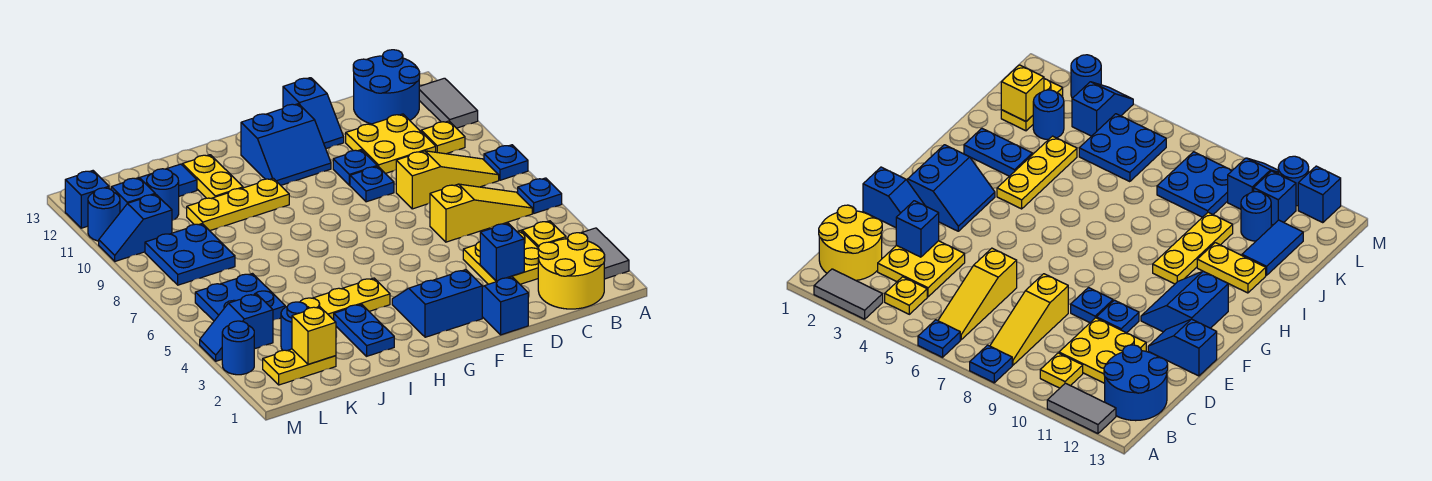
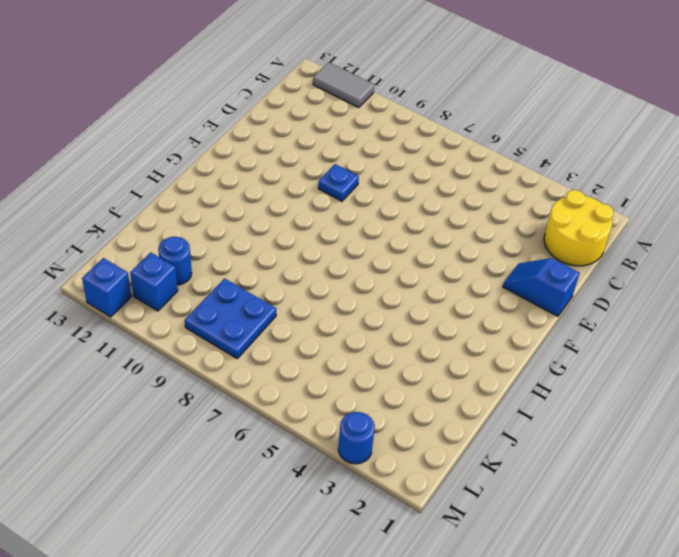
none -> grey tile A2:A3 level 1
none -> blue plate A6 level 1
none -> blue plate A8 level 1
none -> yellow plate B4 level 1

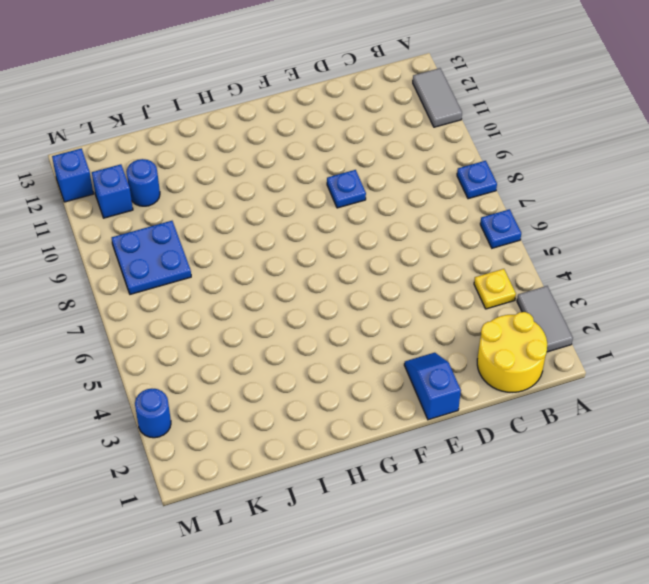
none -> yellow slope B6:D6 level 1 top D
none -> yellow slope B8:D8 level 1 top D
none -> yellow plate B10 level 1
none -> blue round brick B12:C13 level 1

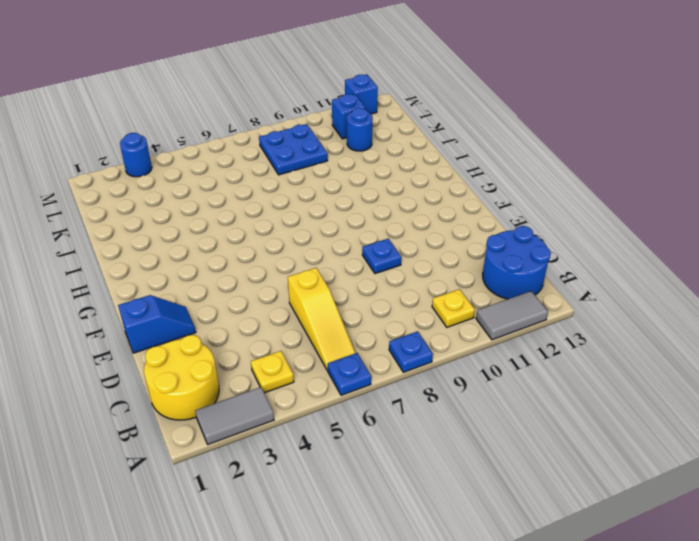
none -> yellow slope B8:D8 level 1 top D
none -> yellow plate C3:D4 level 1
none -> yellow plate C10:D11 level 1
none -> blue plate E10 level 1

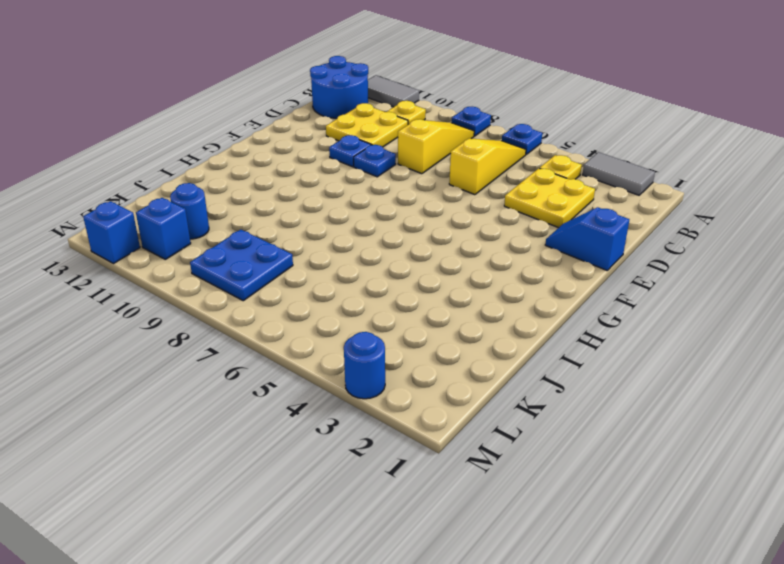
none -> yellow round brick B1:C2 level 1
none -> blue slope E12:E13 level 1 top 13
none -> blue slope F2:G3 level 1 top 2
none -> blue slope F11:G12 level 1 top 12

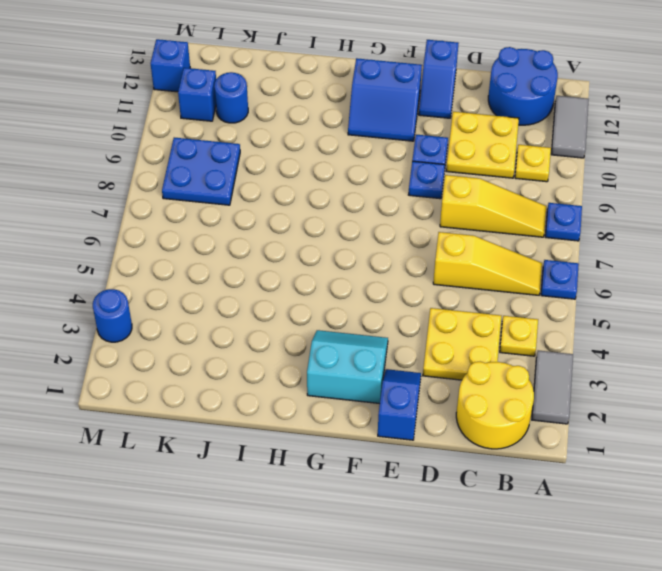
cyan slope F2:G3 level 1 top 2 -> blue slope F2:G3 level 1 top 2
none -> yellow plate H4:J4 level 1
none -> yellow plate H10:J10 level 1
none -> blue plate I2:I3 level 1
none -> yellow plate I11:I12 level 1

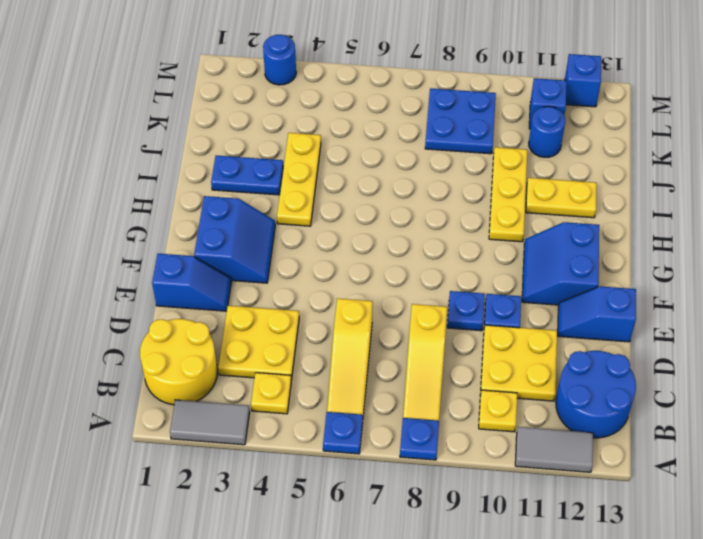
none -> blue tile J12:K12 level 1
none -> yellow plate K2:L2 level 1
none -> blue round brick K3 level 1
none -> blue plate K5:L6 level 1

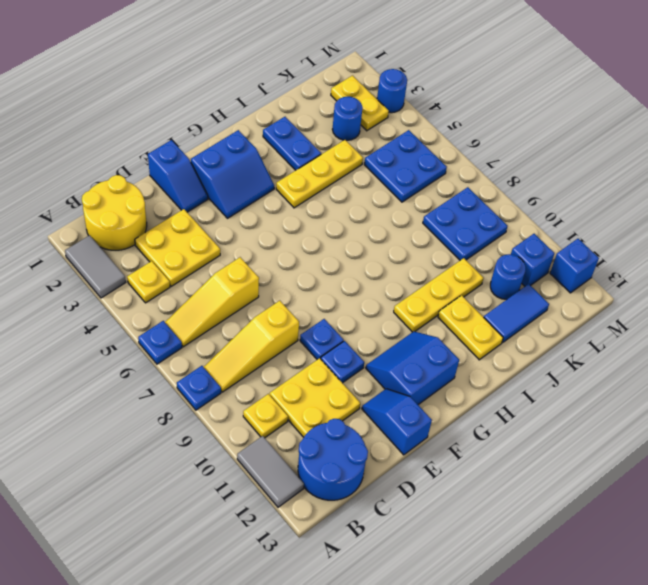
yellow plate L2:L3 level 1 -> yellow plate K2:L2 level 1
none -> blue slope L4:M4 level 1 top L
none -> blue slope L10:M10 level 1 top L
none -> blue round brick M11 level 1
none -> blue brick D3 level 2

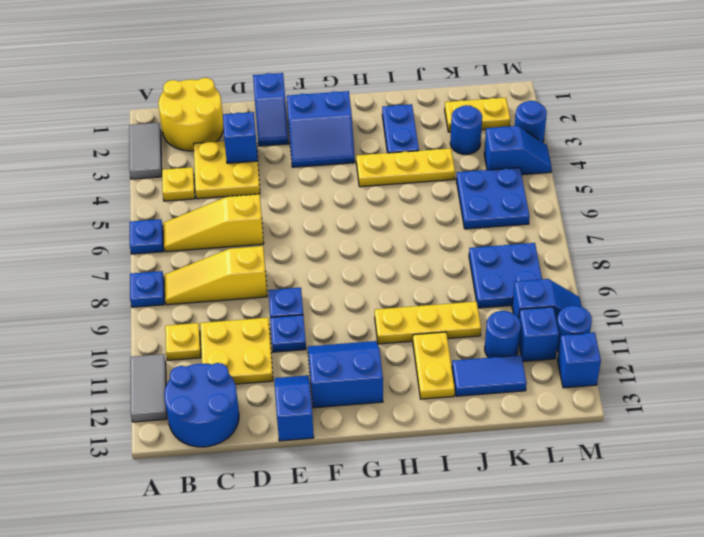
none -> yellow brick K2 level 2

